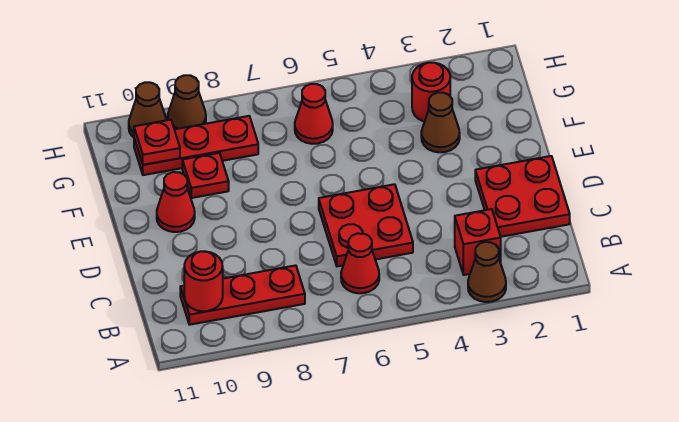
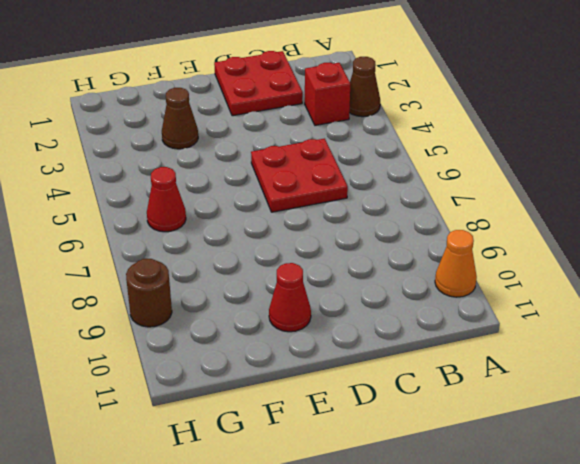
orange cone A10 level 1 -> none
brown round brick H9 level 1 -> brown cone H9 level 1
none -> red cone B6 level 1
none -> red plate B8:B10 level 1
none -> red plate F9 level 1

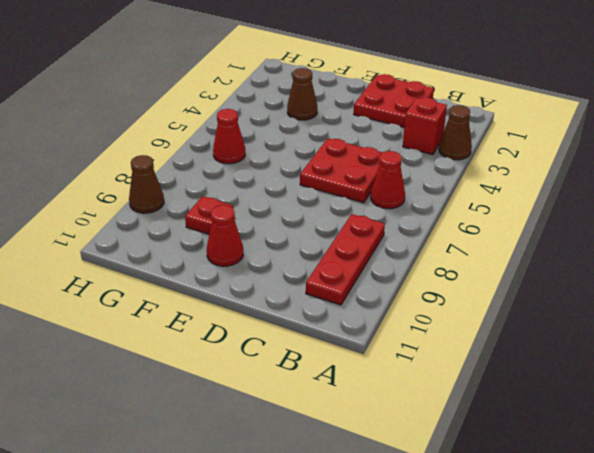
none -> red round brick G3 level 1
none -> red plate G8:G10 level 1
none -> brown cone H10 level 1

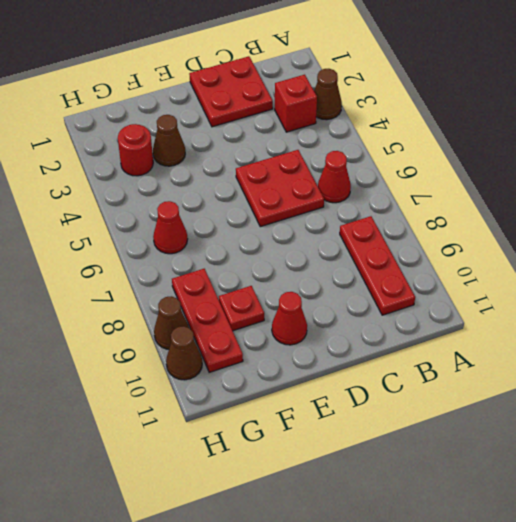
none -> red round brick B10 level 2
none -> red plate G10 level 2

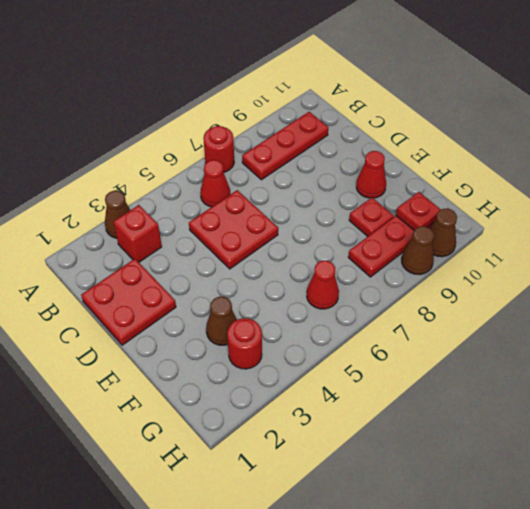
red round brick A7 level 1 -> red round brick B10 level 2

